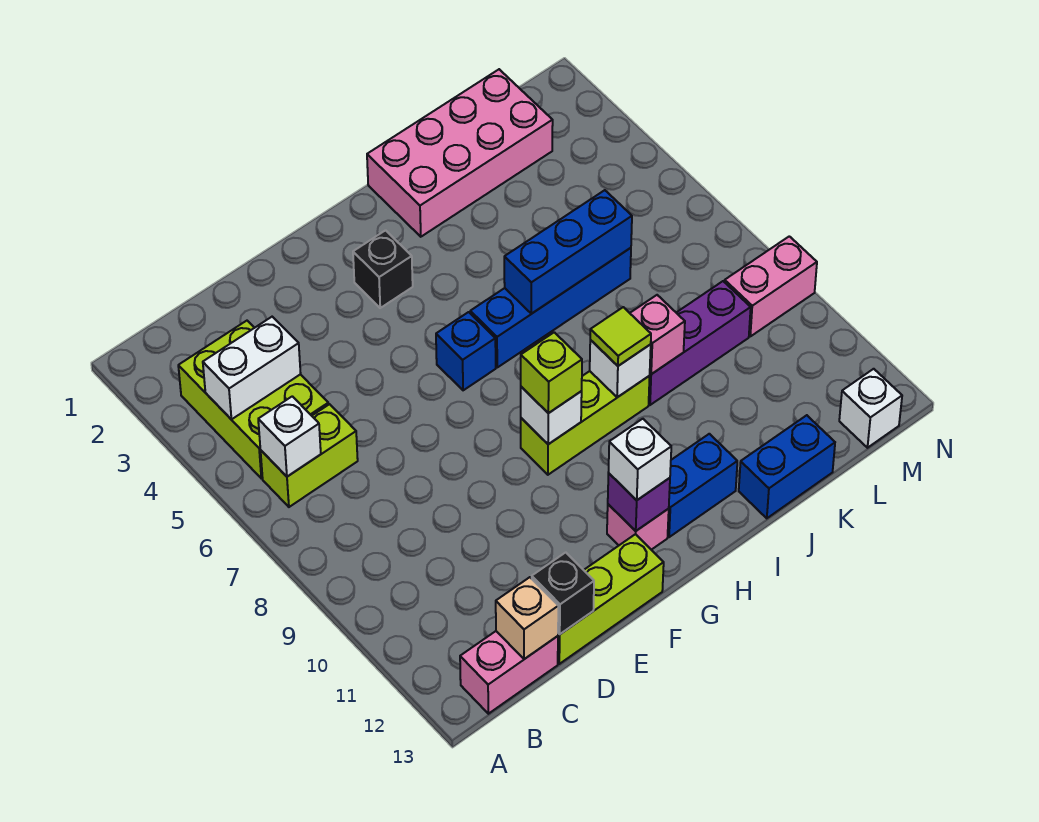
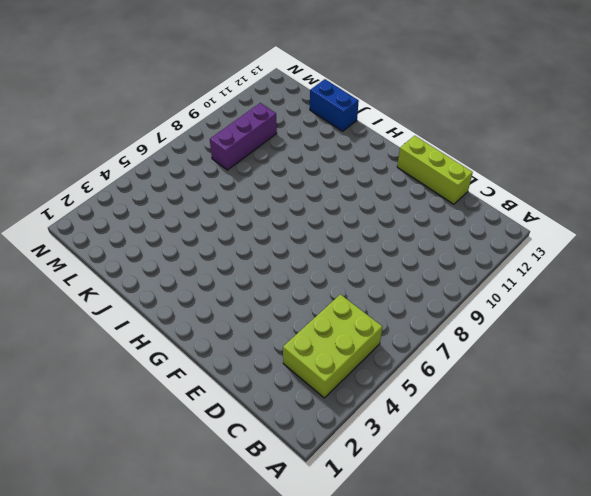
purple brick L8:L10 level 1 -> purple brick J9:L9 level 1
none -> lime brick B6:C6 level 1
none -> pink brick B13:C13 level 1
none -> black brick G3 level 1

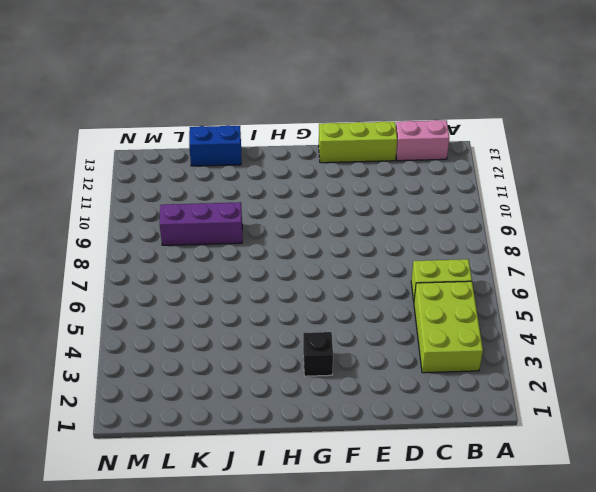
none -> blue brick G6 level 1
none -> lime brick G9:I9 level 1
none -> pink brick G12 level 1

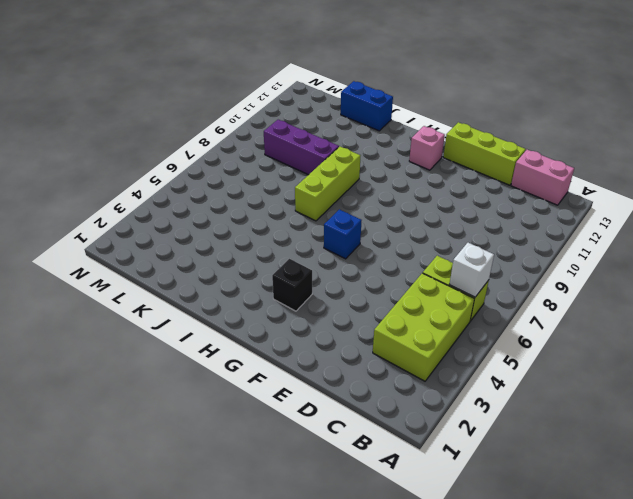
lime brick I7:I9 level 1 -> lime brick G9:I9 level 1
none -> blue brick H6:K6 level 1
none -> blue brick H12:I12 level 1
none -> pink brick I1:L2 level 1

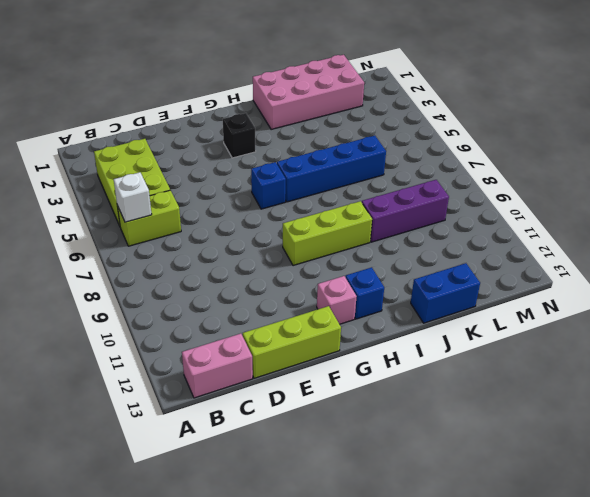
blue brick H12 level 1 -> blue brick H12:I12 level 1
none -> pink brick M9:N9 level 1
none -> white brick M13 level 1
none -> white brick B4:C4 level 2

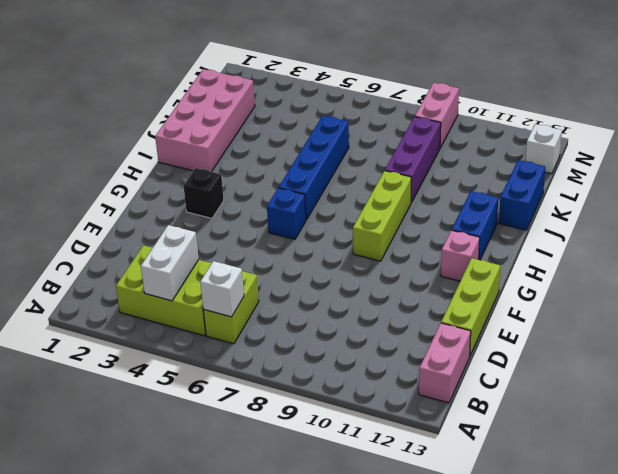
none -> tan brick C13 level 2
none -> black brick D13 level 2
none -> white brick G9 level 2

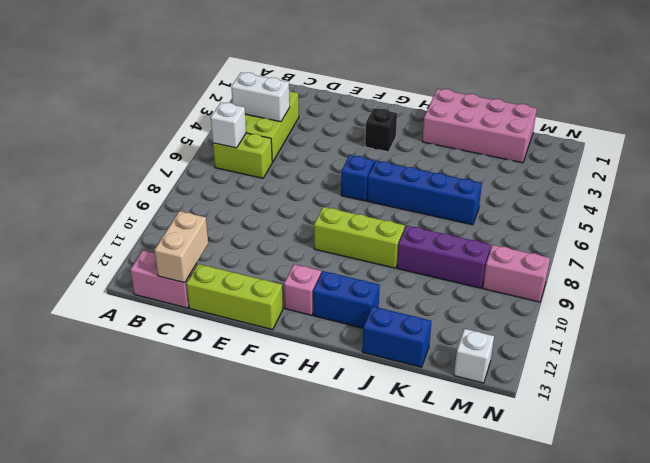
tan brick C12:C13 level 2 -> tan brick C13 level 2
none -> black brick D13 level 2
none -> white brick G9 level 2
none -> purple brick G12 level 2

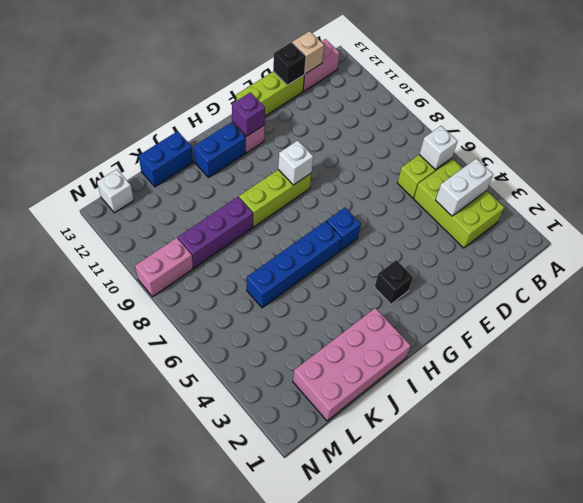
none -> blue brick I6:K6 level 2
none -> white brick I9 level 2
none -> pink brick J9 level 2

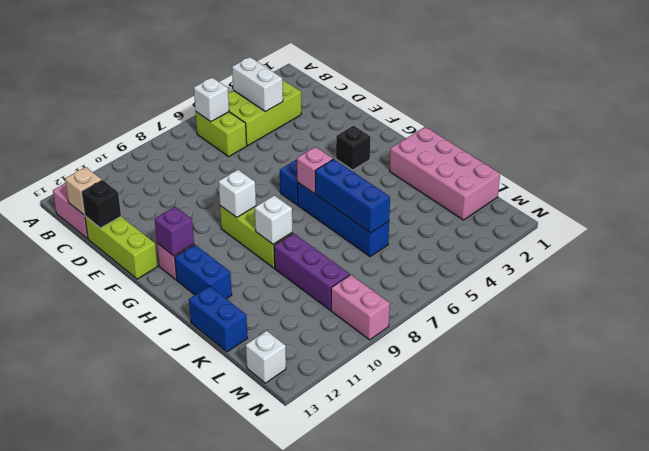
pink brick H6 level 2 -> pink brick J9 level 2
none -> lime brick G9 level 3
none -> white brick G12 level 3
none -> lime tile I9 level 3

